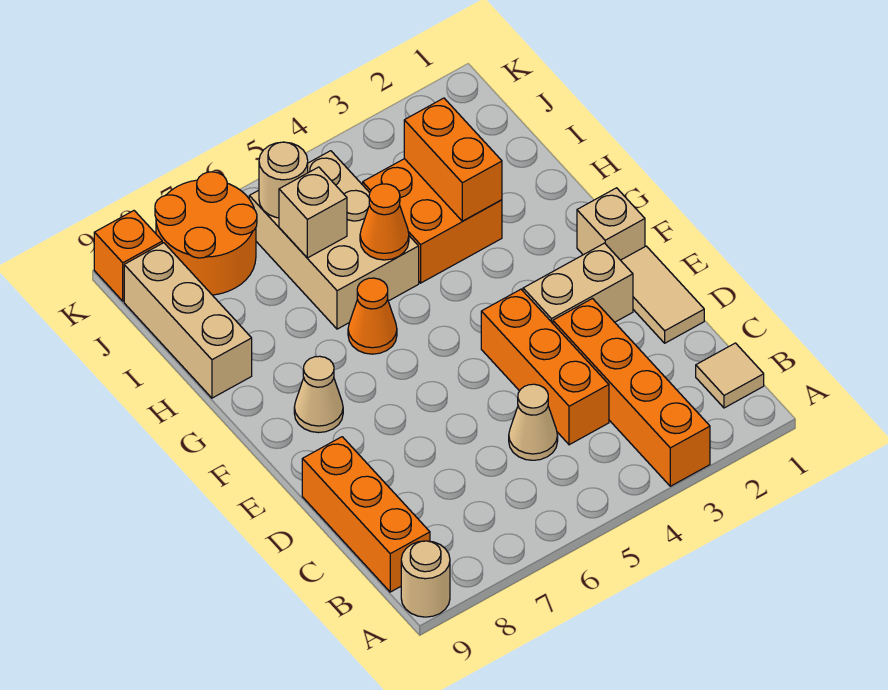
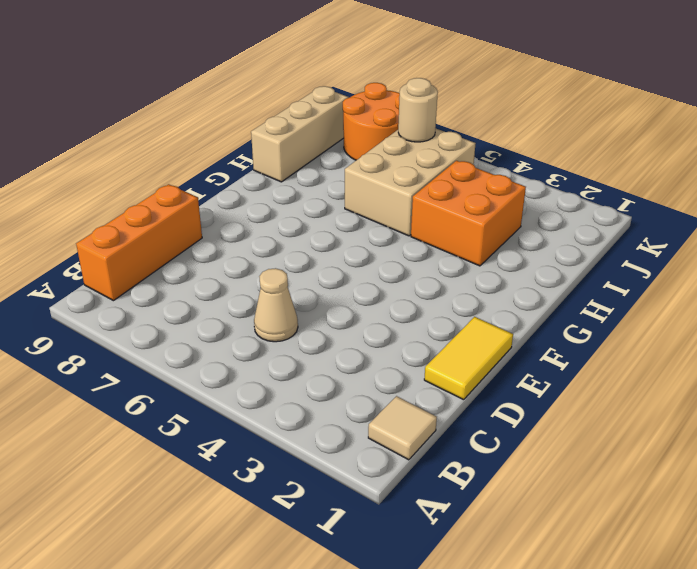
yellow tile D1:E1 level 1 -> tan tile D1:E1 level 1
none -> orange brick A3:D3 level 1
none -> tan round brick A9 level 1
none -> orange brick C4:E4 level 1

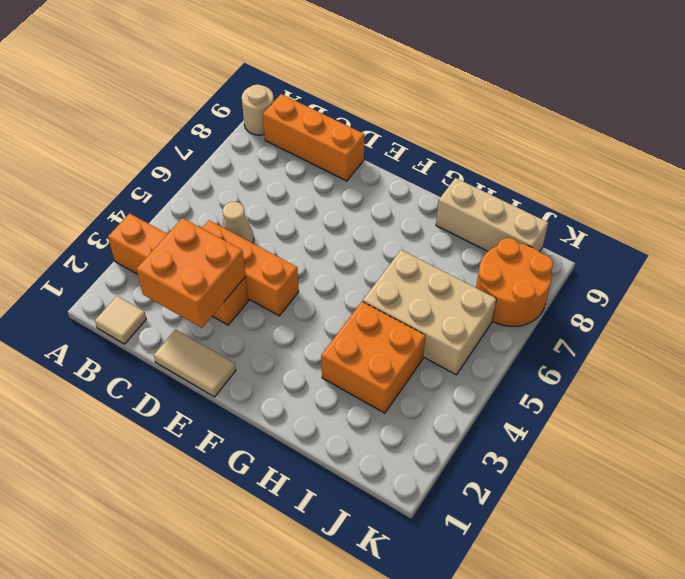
orange brick C2:D3 level 2 -> none
none -> tan brick E2:E3 level 1
none -> tan brick F1 level 1
none -> tan cone F8 level 1

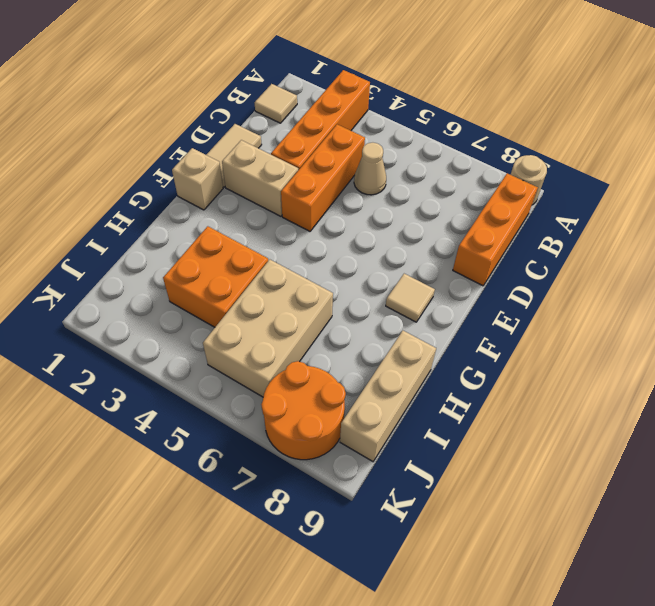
tan tile F8 level 1 -> tan cone F8 level 1
none -> orange cone G6 level 1
none -> orange brick K9 level 1
none -> orange brick H3:I3 level 2

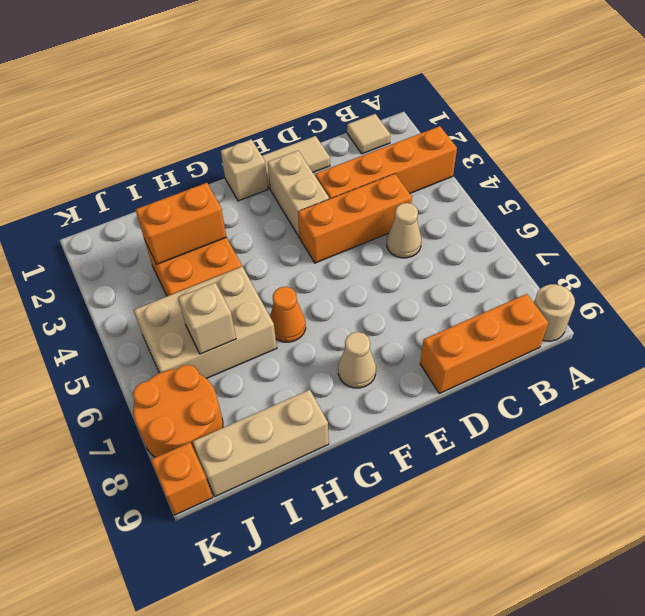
none -> orange cone H5 level 2
none -> tan round brick J6 level 2

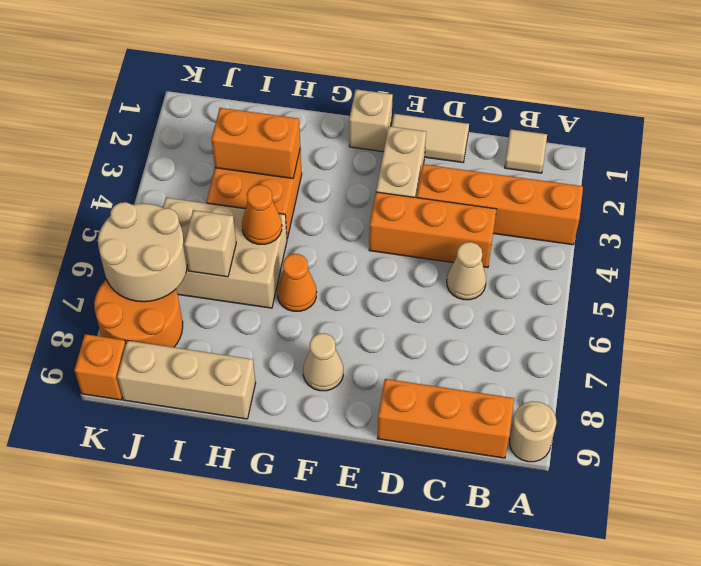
tan round brick J6:K7 level 2 -> tan round brick J6 level 2

